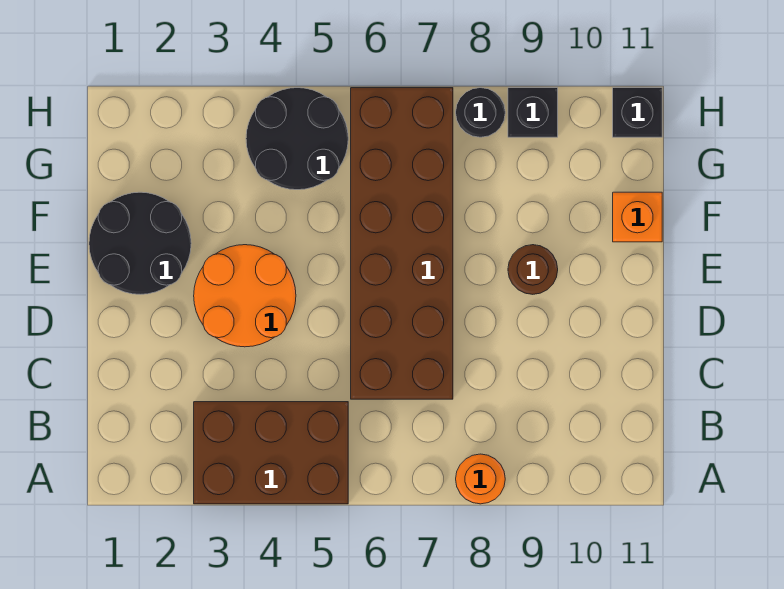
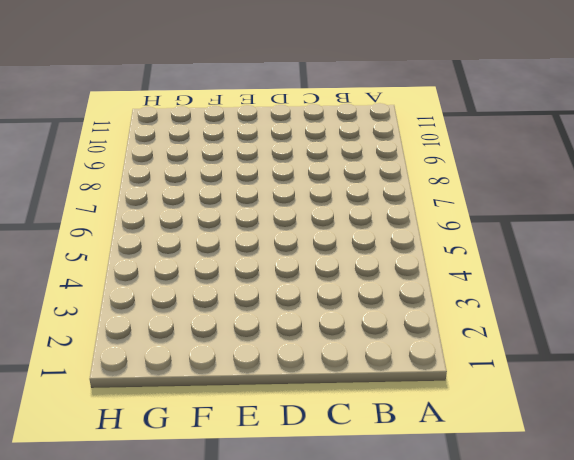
none -> brown brick A3:B5 level 1
none -> orange round brick A8 level 1

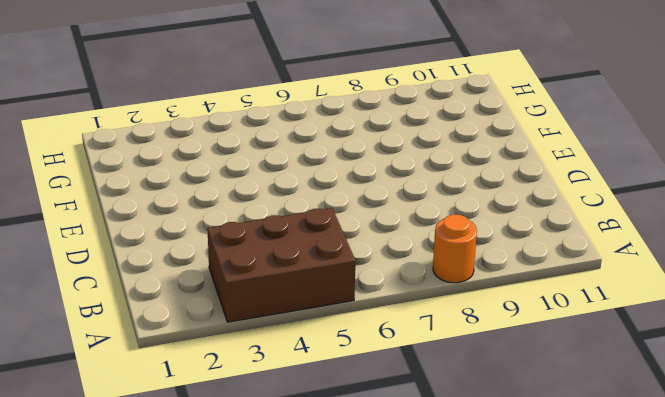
none -> brown brick C6:H7 level 1
none -> orange round brick D3:E4 level 1

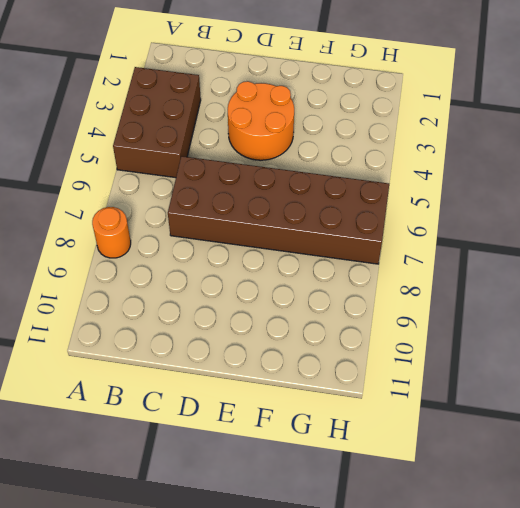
none -> black round brick E1:F2 level 1
none -> brown round brick E9 level 1

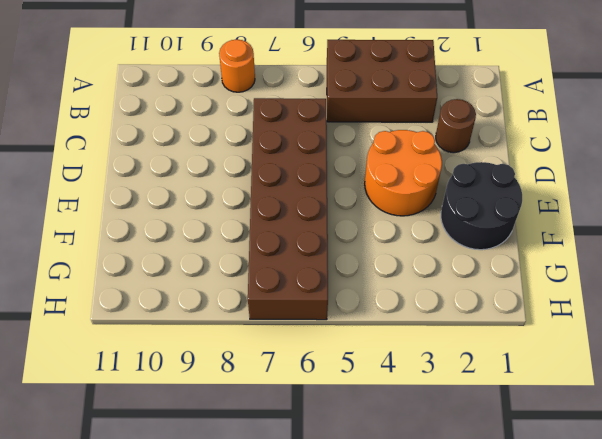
brown round brick C2 level 1 -> brown round brick E9 level 1
none -> orange brick F11 level 1
none -> black round brick G4:H5 level 1

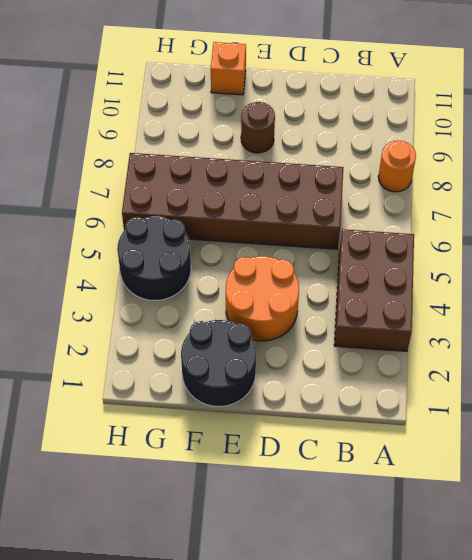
none -> black round brick H8 level 1
none -> black brick H9 level 1

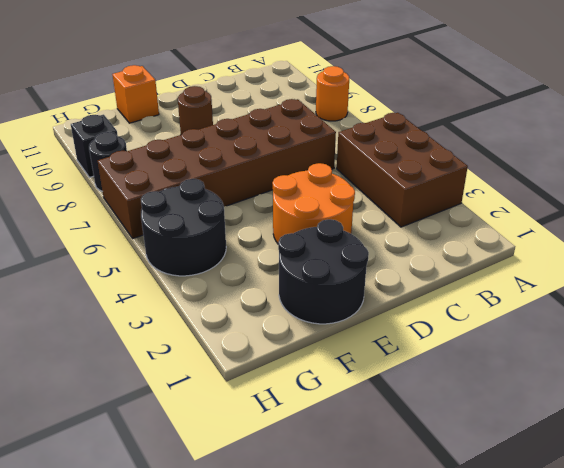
none -> black brick H11 level 1

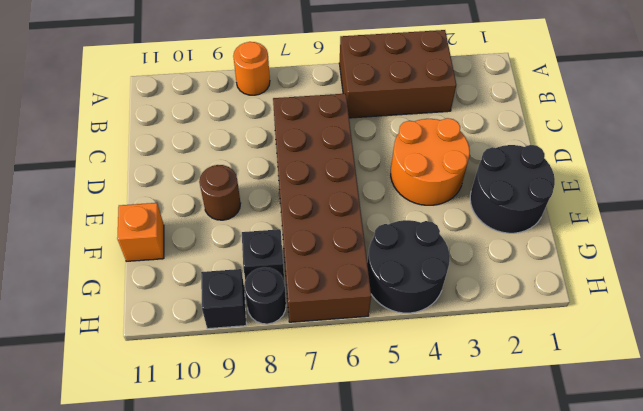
black brick G8 level 1 -> black brick H11 level 1

